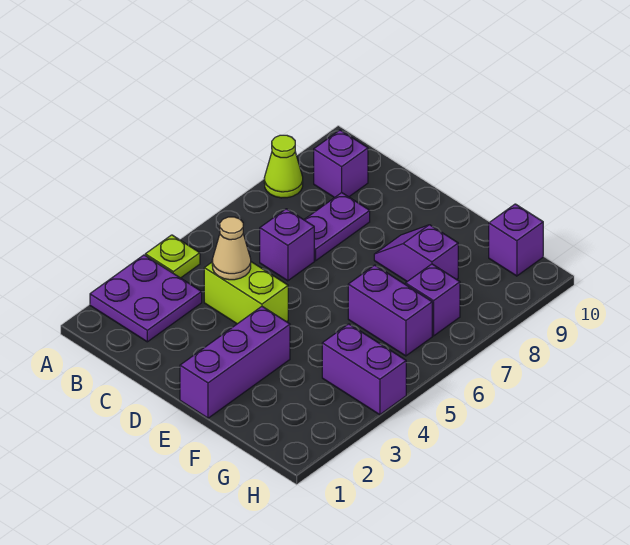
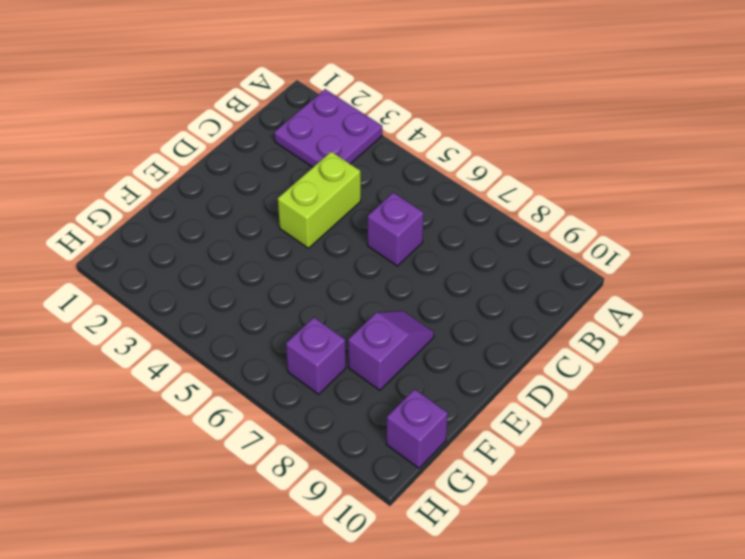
none -> lime plate A4 level 1
none -> lime cone A8 level 1
none -> purple brick B9 level 1

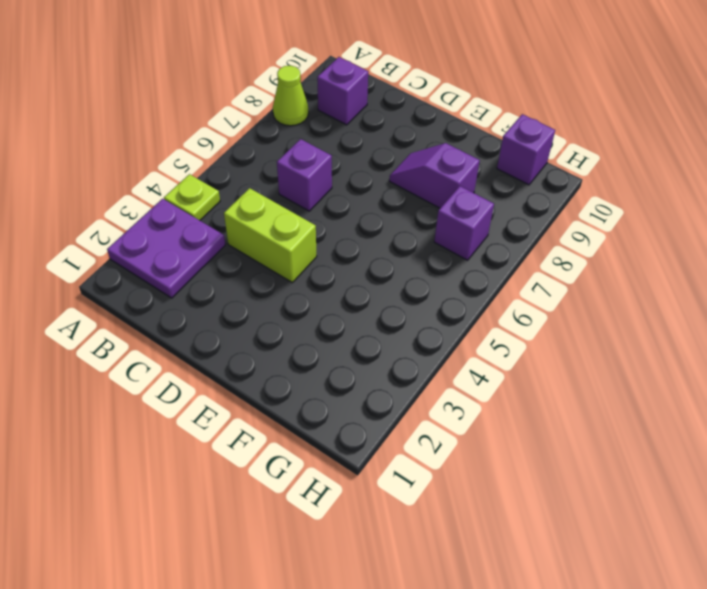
none -> purple plate C7:C8 level 1
none -> purple brick E1:E3 level 1
none -> purple brick F6:G6 level 1

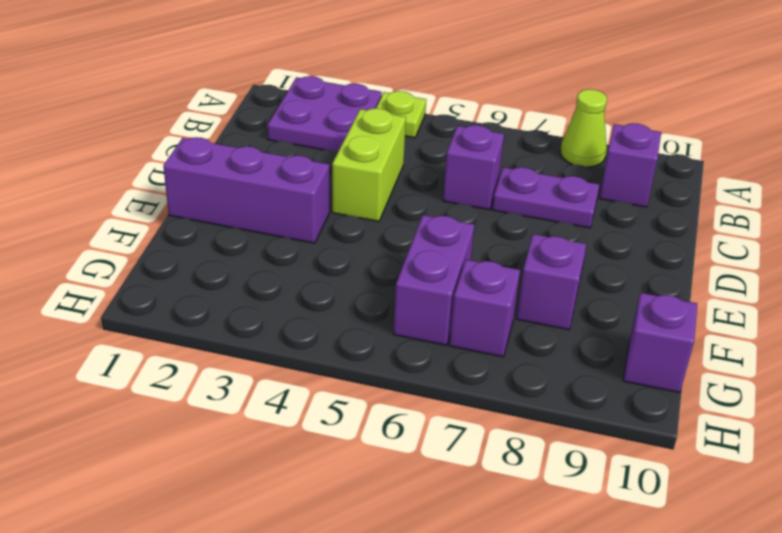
none -> purple brick G4:H4 level 1
none -> tan cone C4 level 2

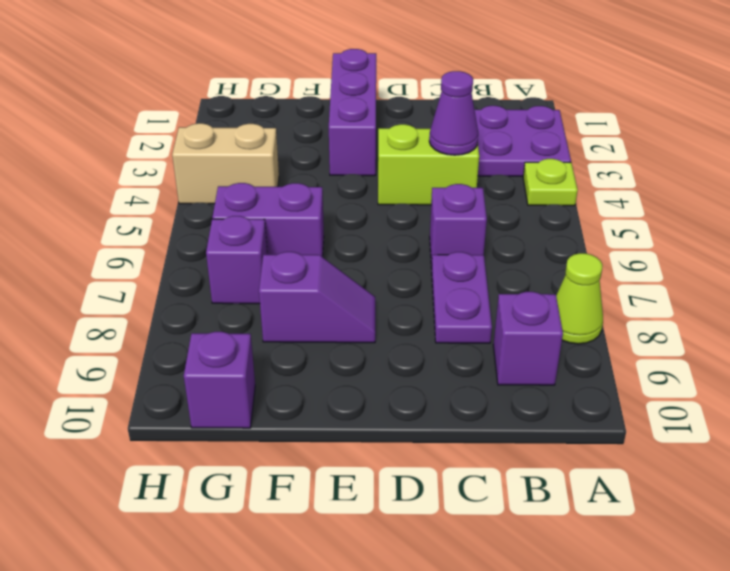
purple cone C4 level 2 -> tan cone C4 level 2
tan brick G4:H4 level 1 -> purple brick G4:H4 level 1

